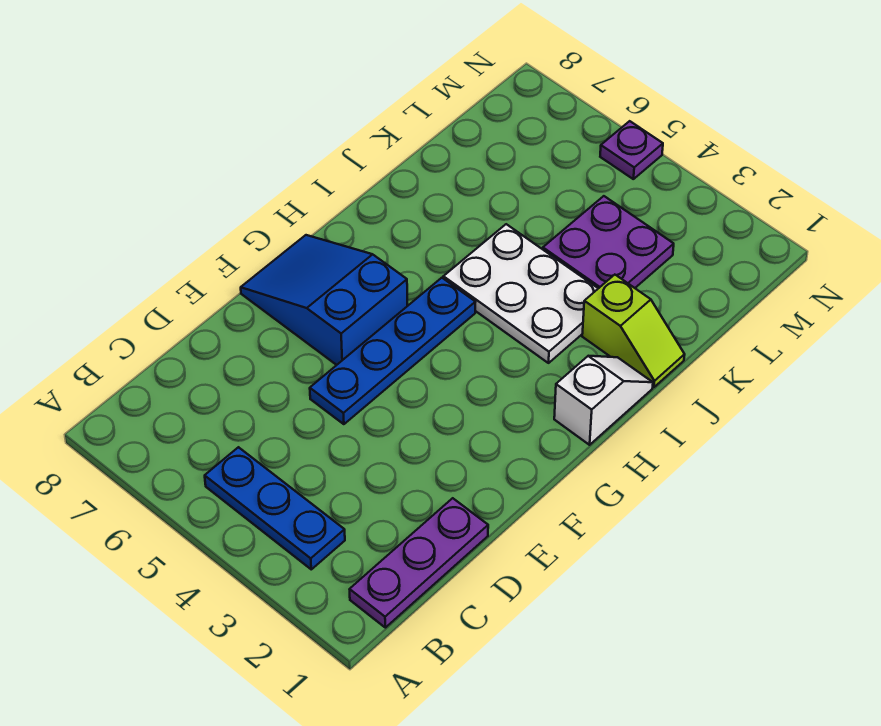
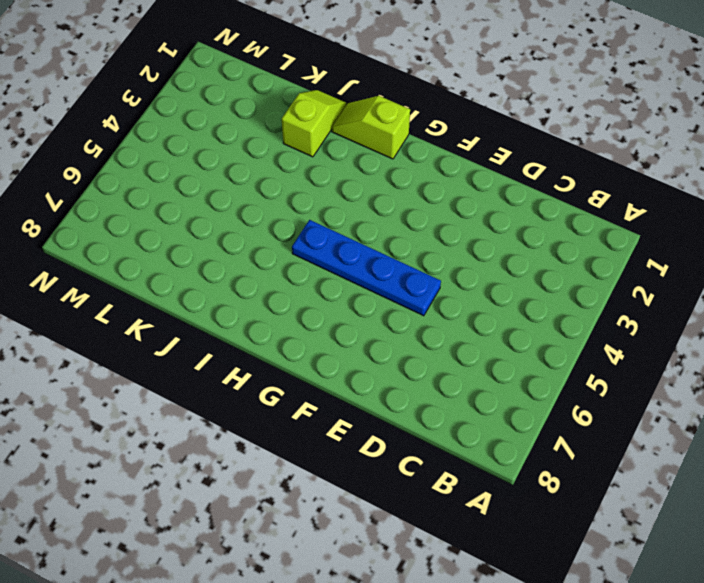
lime slope H1:I1 level 1 top H -> white slope H1:I1 level 1 top H
none -> purple plate B1:D1 level 1
none -> blue plate B3:B5 level 1

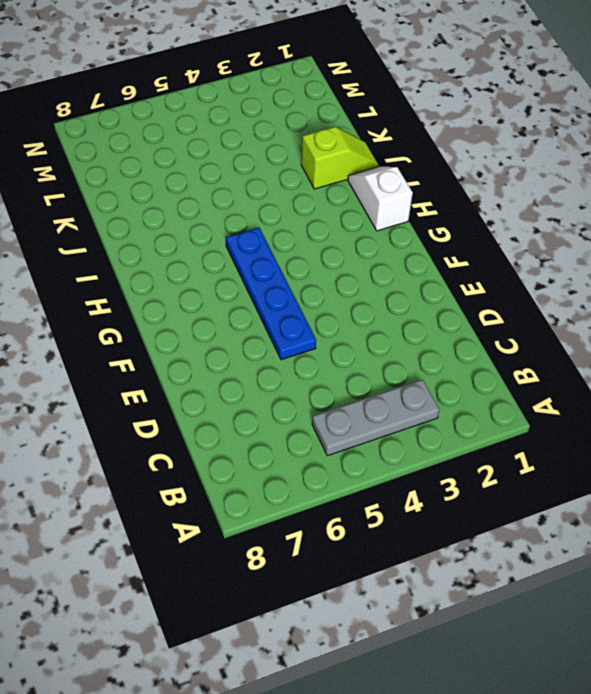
grey plate B3:B5 level 1 -> blue plate B3:B5 level 1
none -> purple plate B1:D1 level 1
none -> blue slope F6:G8 level 1 top 6

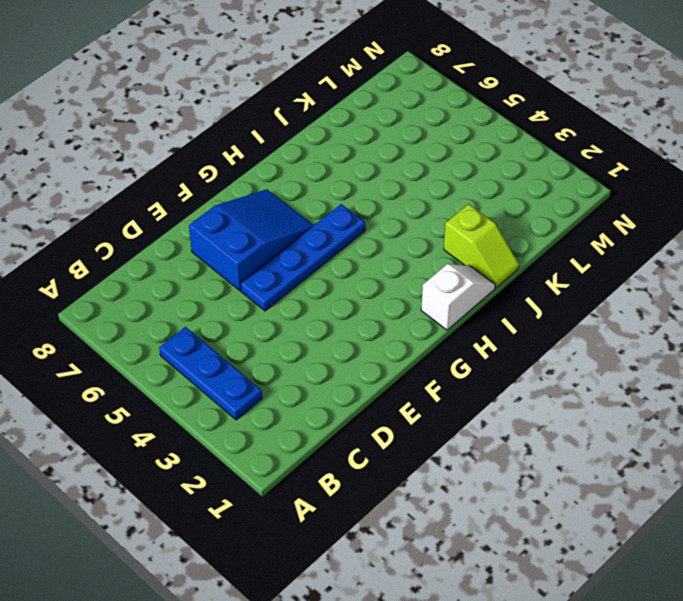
blue slope E6:G7 level 1 top E -> blue slope F6:G8 level 1 top 6
none -> purple plate B1:D1 level 1
none -> white plate I3:J5 level 1

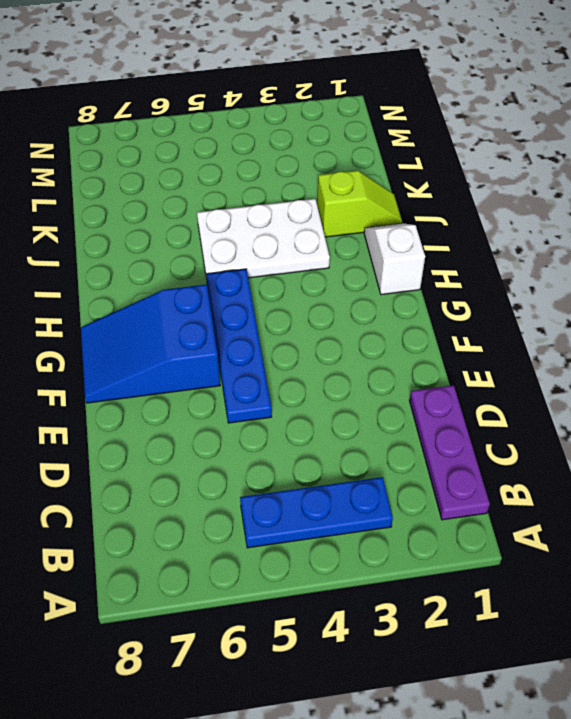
none -> purple plate K3:L4 level 1
none -> purple plate N5 level 1

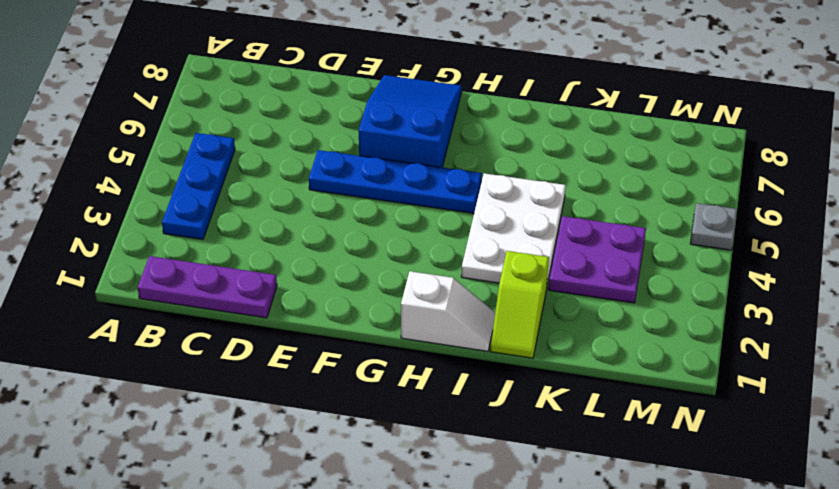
grey plate N5 level 1 -> purple plate N5 level 1

